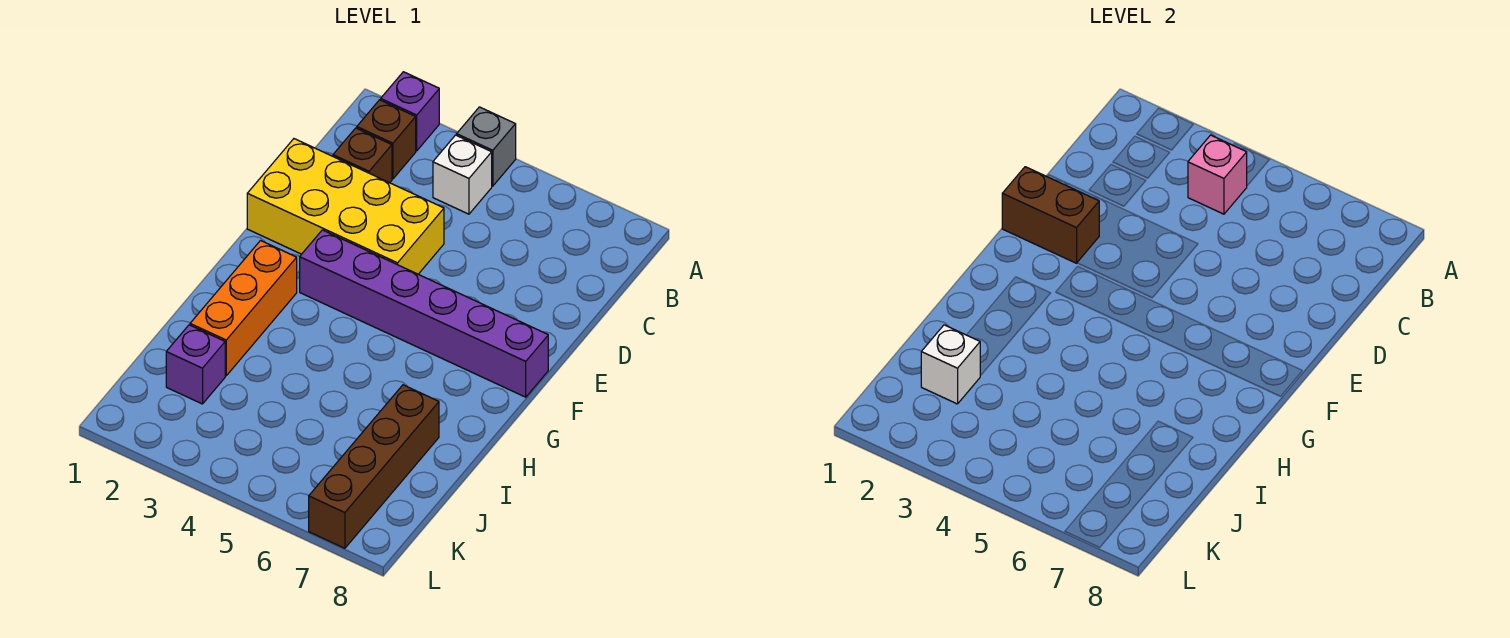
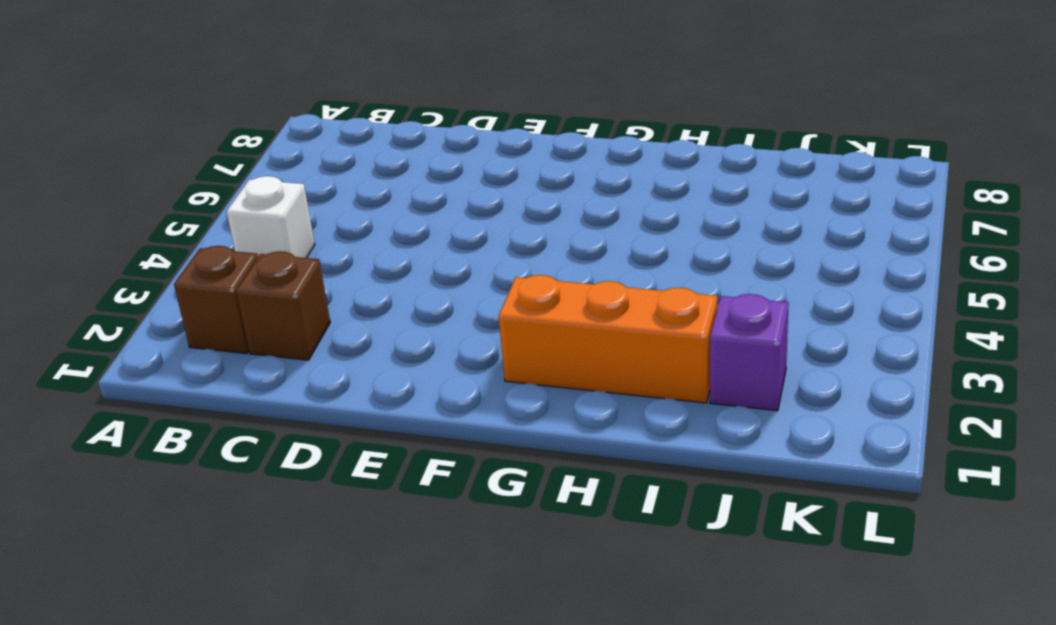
none -> purple brick A2 level 1
none -> grey brick A4 level 1
none -> yellow brick D1:E4 level 1

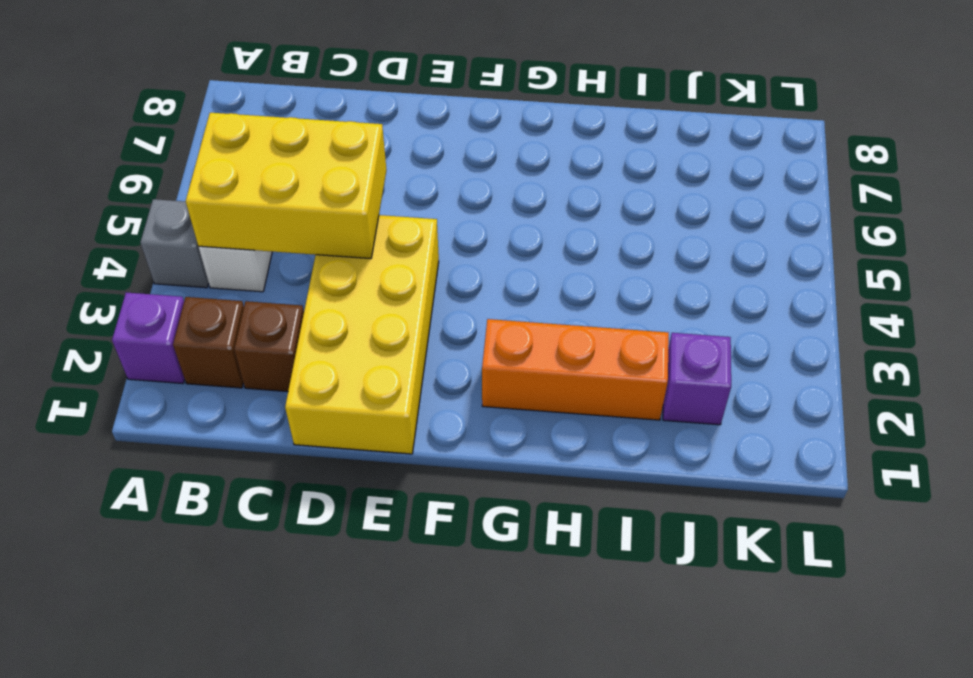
yellow brick B4:D5 level 2 -> pink brick B4 level 2
none -> purple brick F3:F8 level 1
none -> brown brick I7:L7 level 1
none -> brown brick E1:E2 level 2

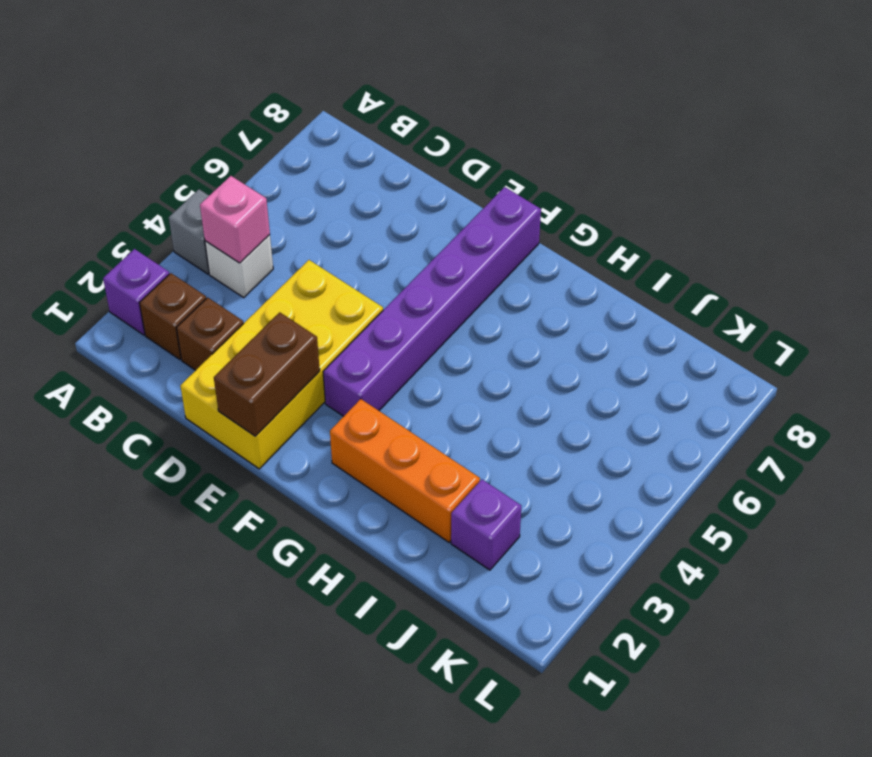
none -> brown brick I7:L7 level 1
none -> white brick J2 level 2

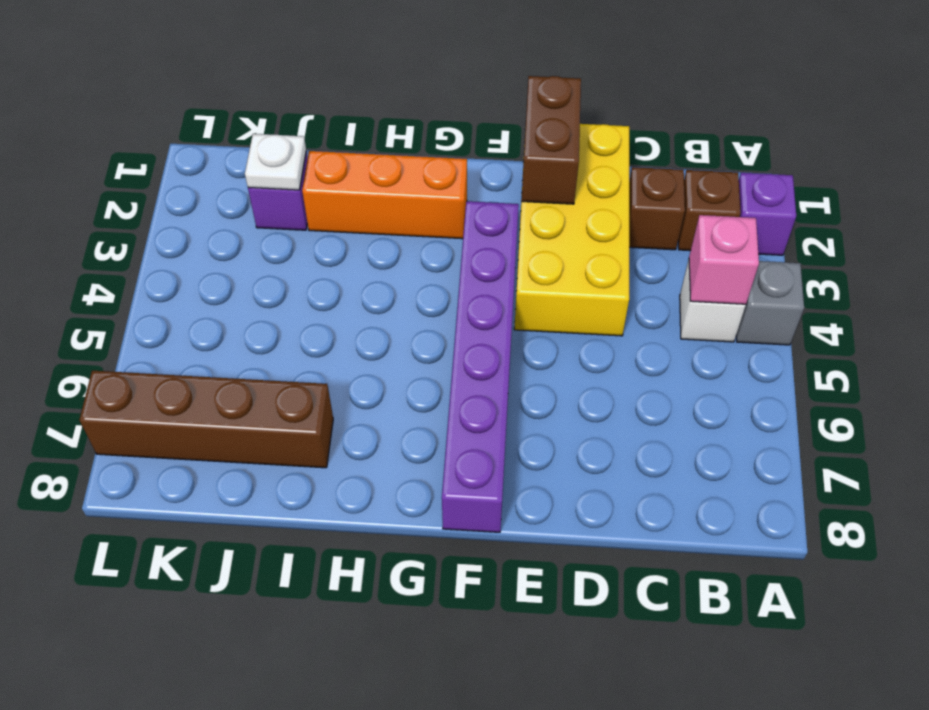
white plate J2 level 2 -> white brick J2 level 2

